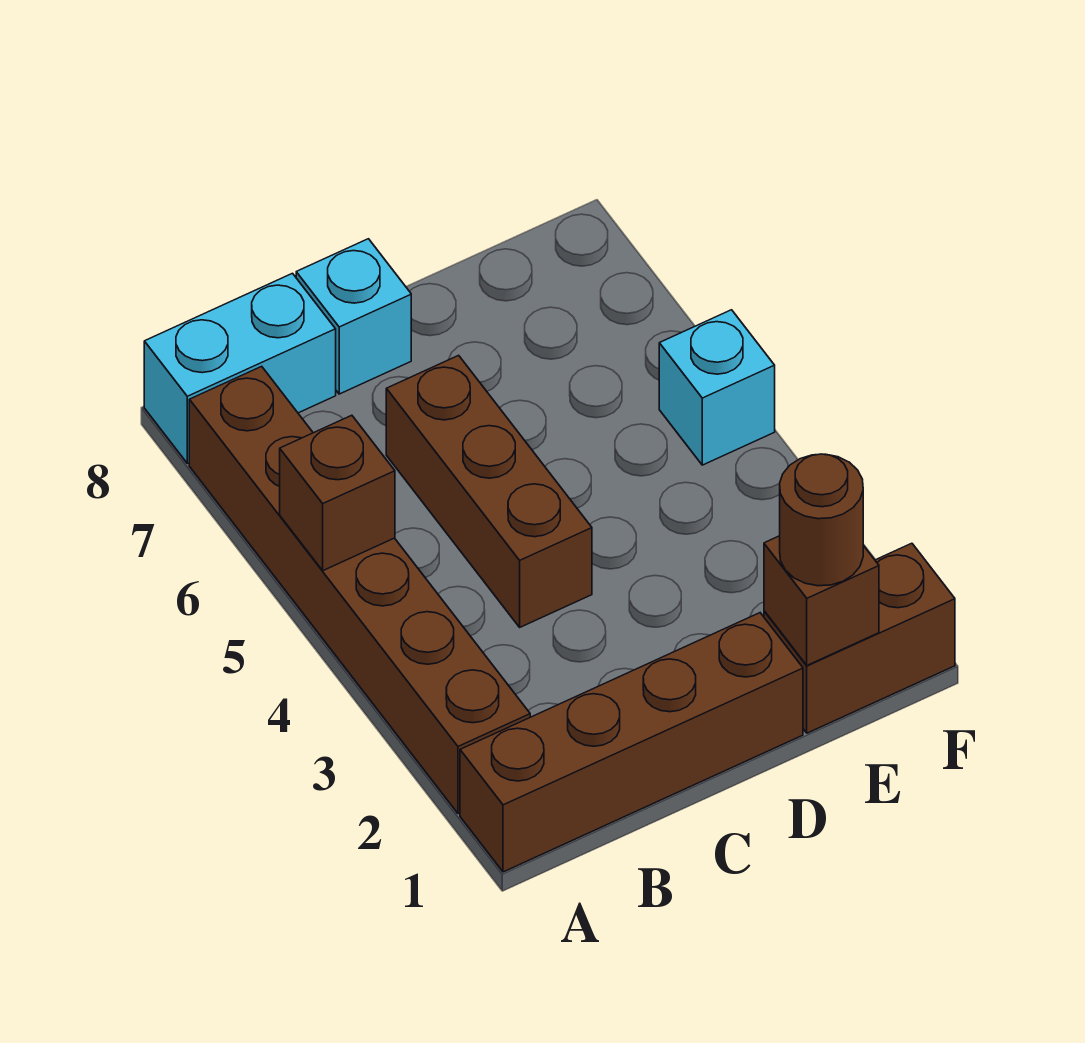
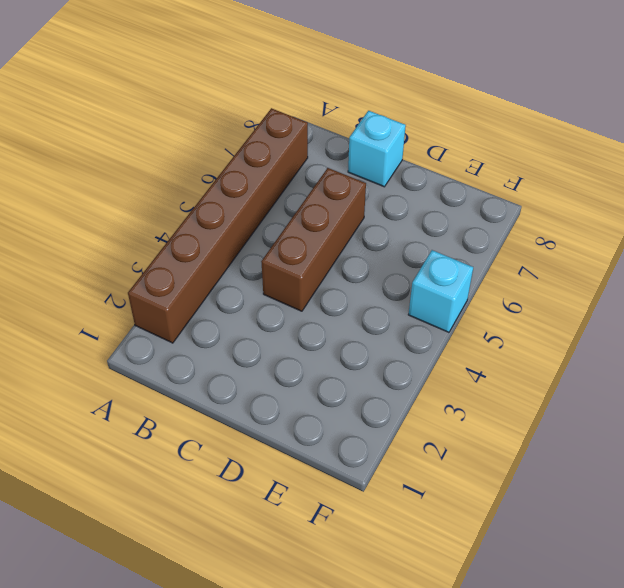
none -> brown brick A1:D1 level 1
none -> cyan brick A8:B8 level 1

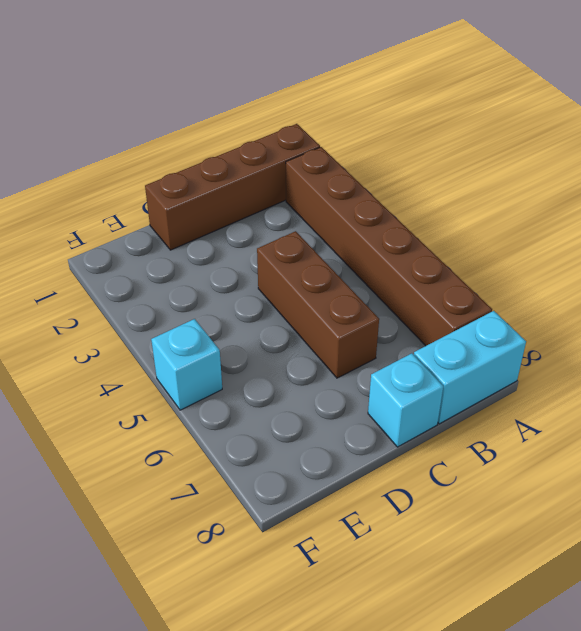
none -> brown brick E1:F1 level 1
none -> brown brick A5 level 2

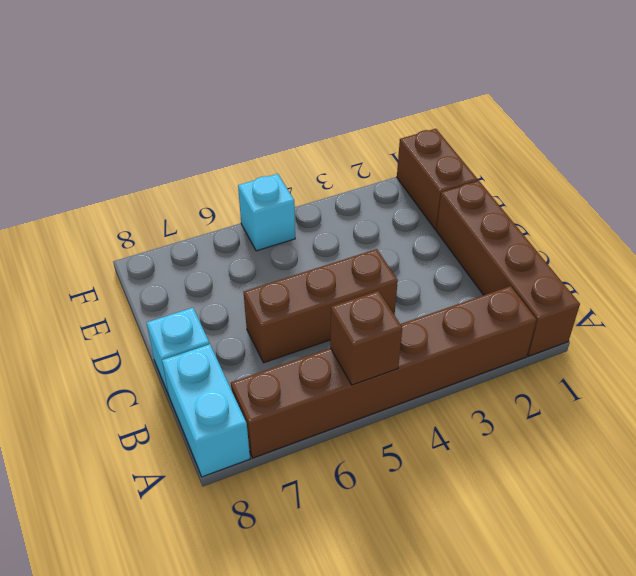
none -> brown brick E1 level 2
none -> brown round brick E1 level 3

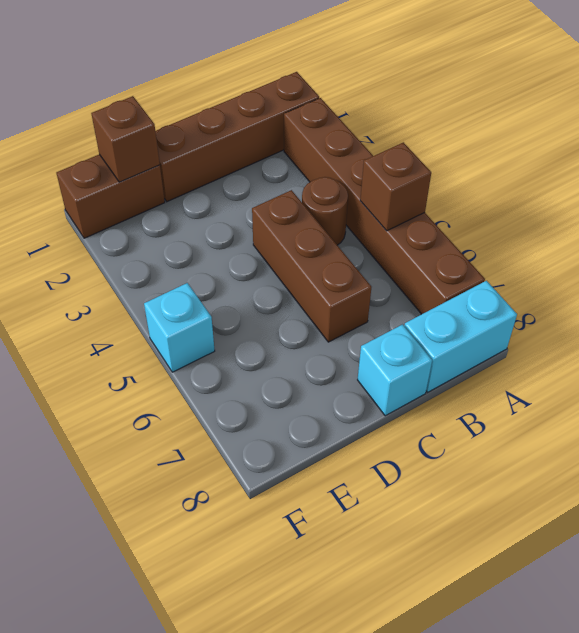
brown round brick B4 level 1 -> brown round brick E1 level 3

